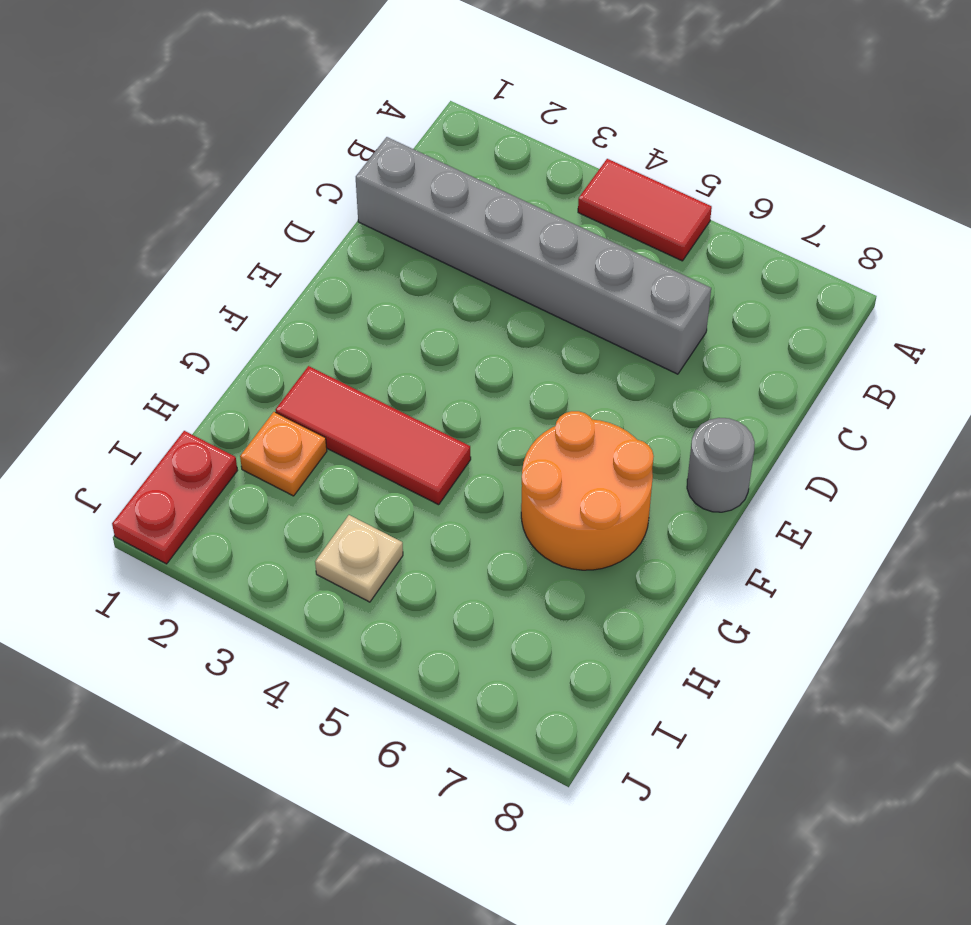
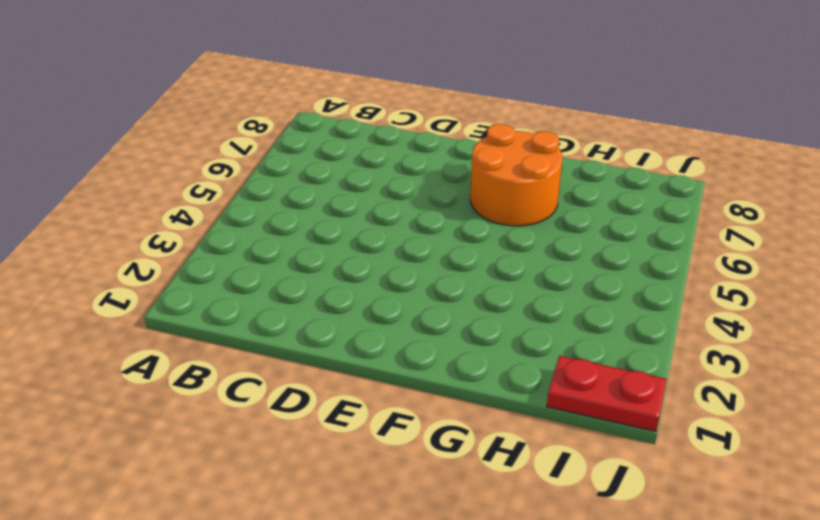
none -> red tile A4:A5 level 1
none -> grey brick C1:C6 level 1

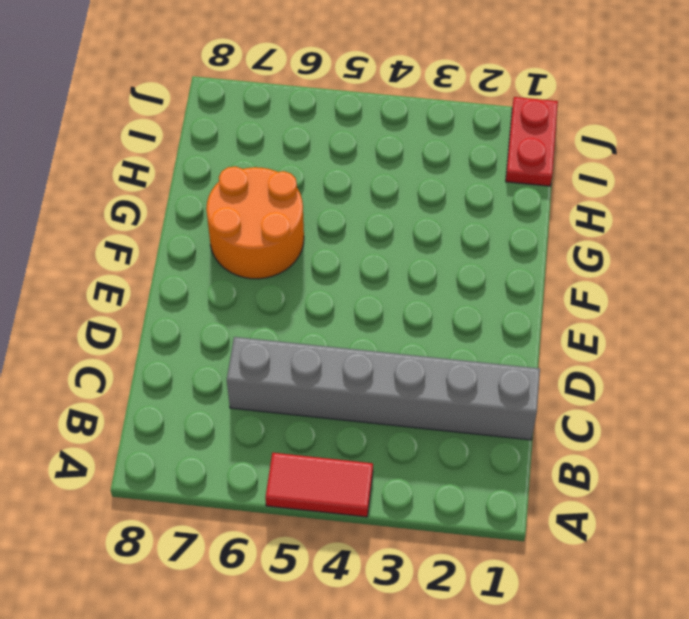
none -> grey round brick E8 level 1
none -> red tile G2:G4 level 1

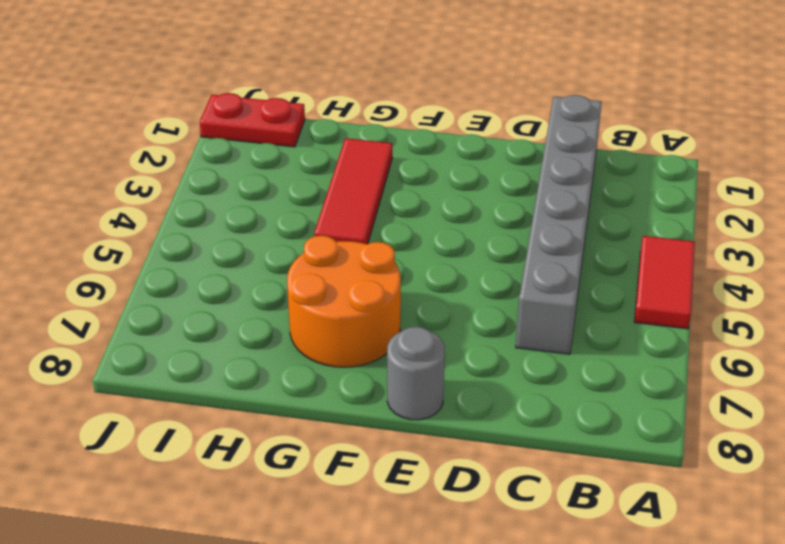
none -> orange plate H2 level 1
none -> tan plate I4 level 1

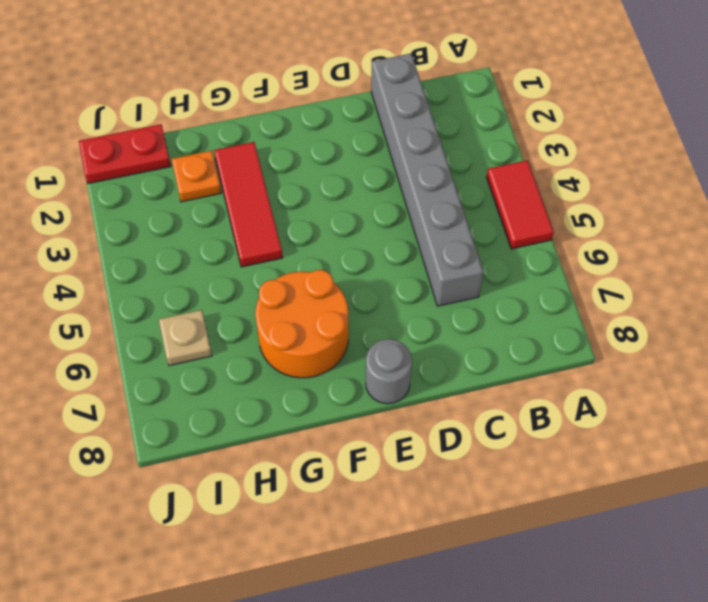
tan plate I6 level 1 -> tan plate I4 level 1

